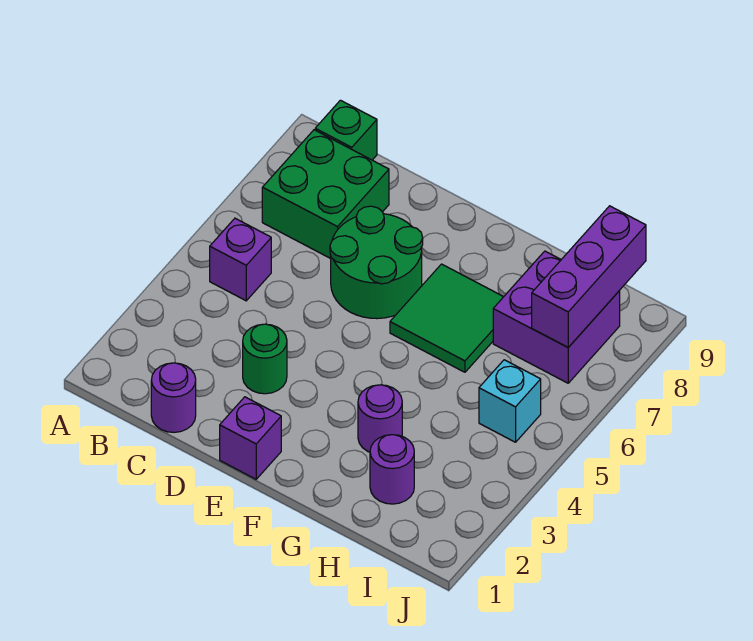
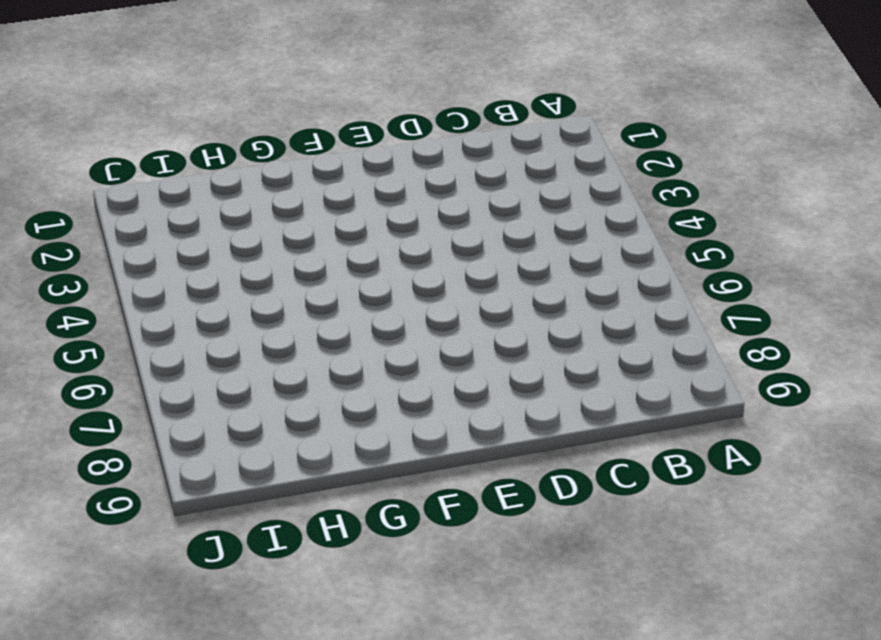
none -> purple brick B5 level 1
none -> green brick B7:C8 level 1
none -> green brick B9 level 1

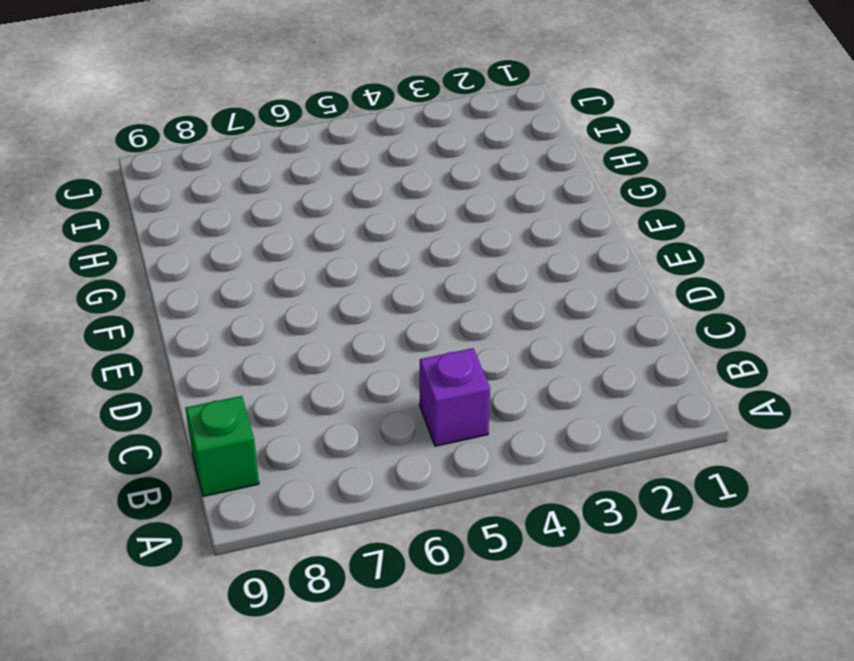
none -> green brick B7:C8 level 1
none -> purple round brick C1 level 1
none -> green round brick D3 level 1

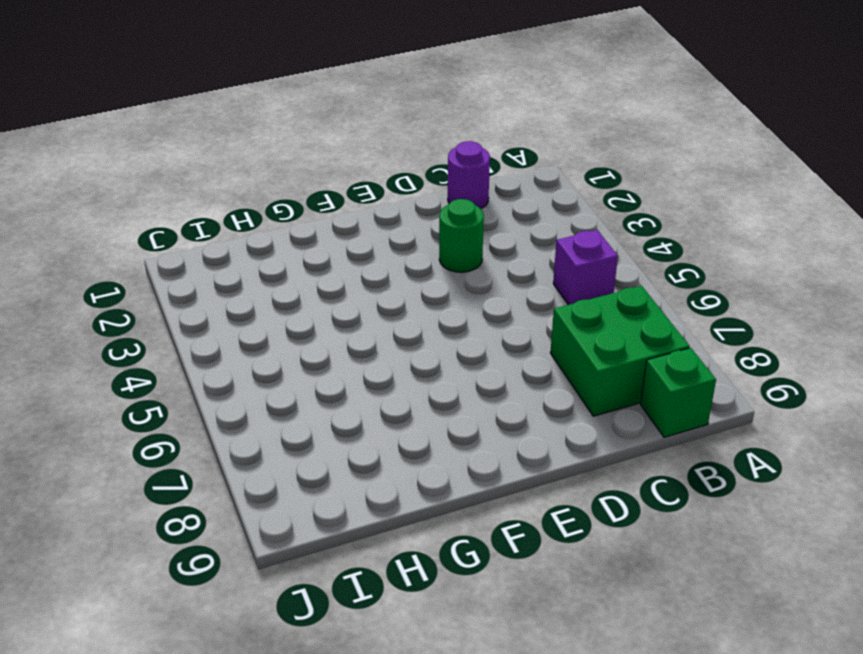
none -> green round brick D6:E7 level 1
none -> purple brick E1 level 1
none -> green tile F6:G7 level 1

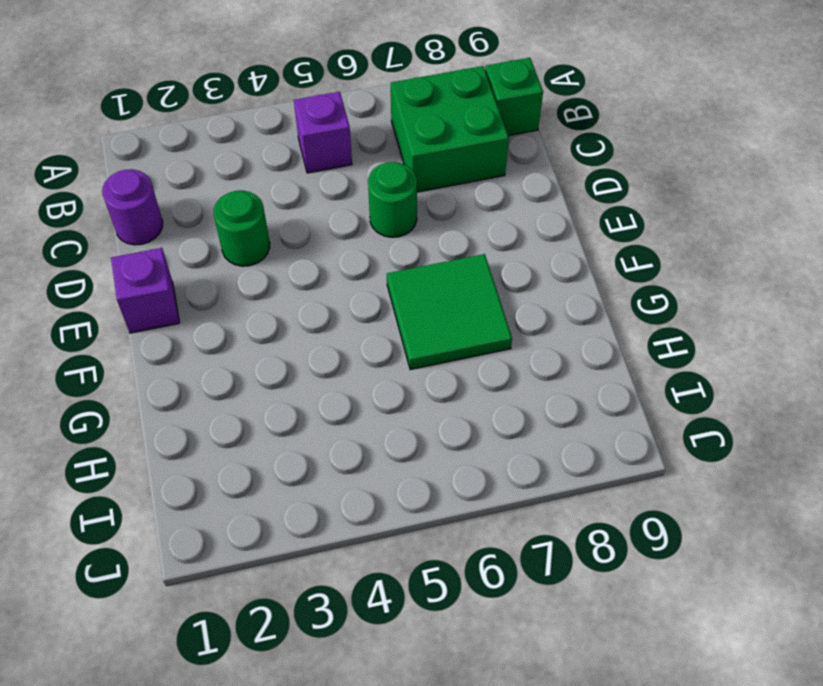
green round brick D6 level 1 -> green round brick D6:E7 level 1
none -> purple round brick G3 level 1
none -> purple round brick H2 level 1
none -> purple brick H7:I8 level 1

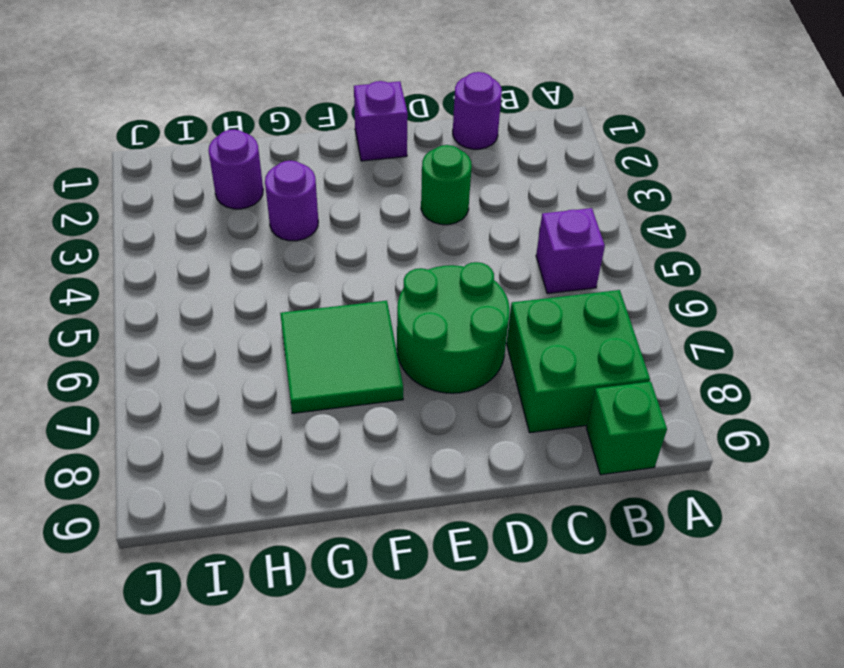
none -> purple brick H7:I8 level 1
none -> cyan brick I5 level 1
none -> purple brick I7:I9 level 2

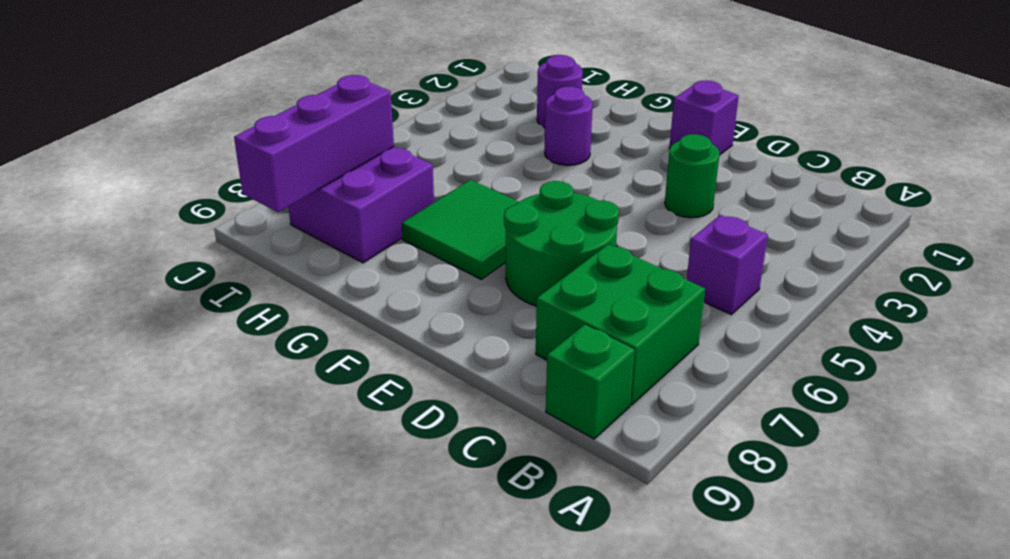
none -> purple round brick C1 level 1
none -> cyan brick I5 level 1

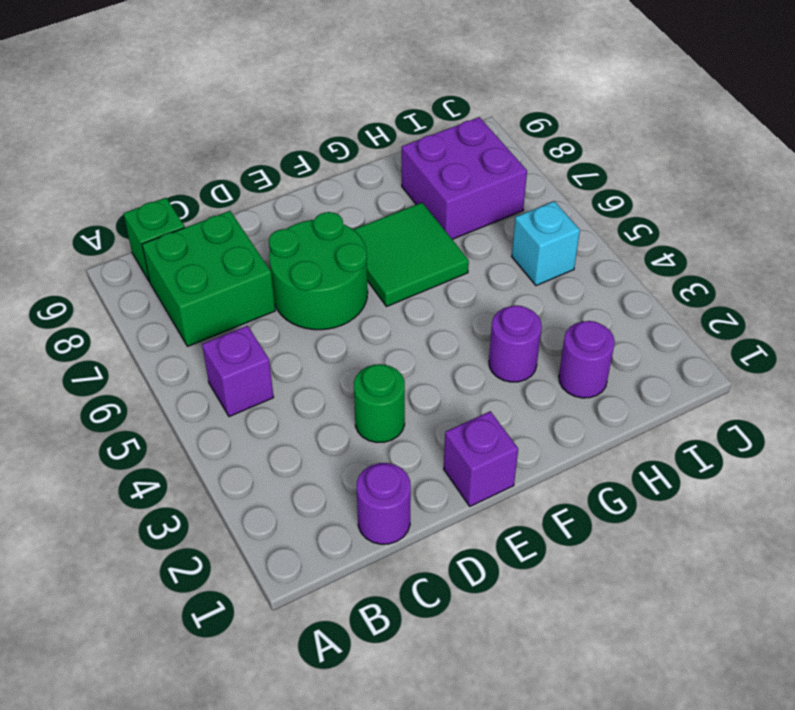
none -> purple brick I7:I9 level 2

